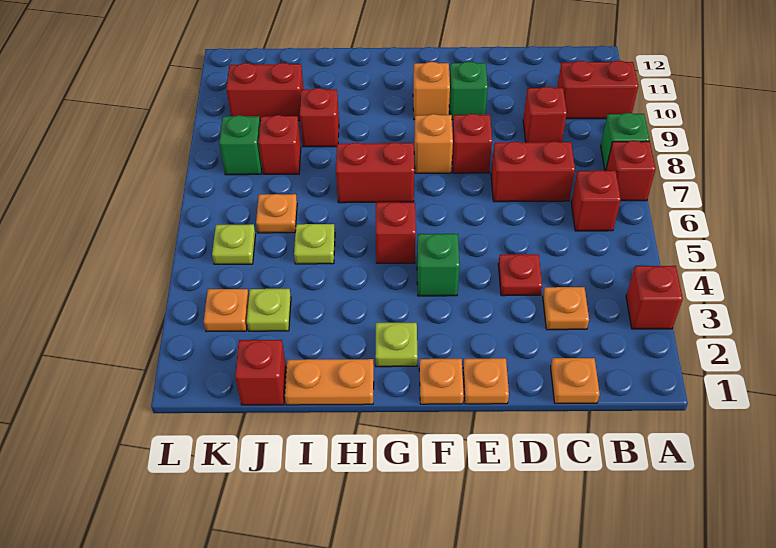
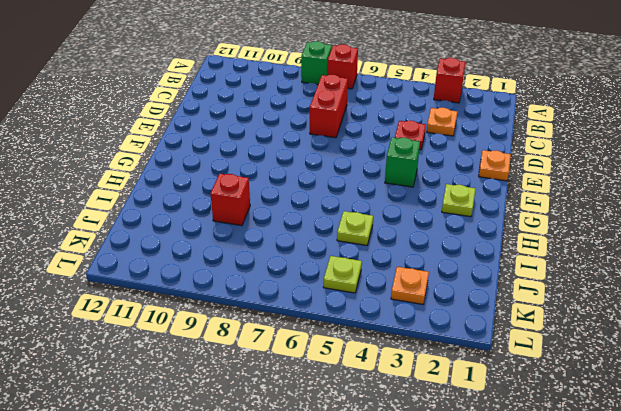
none -> red brick A10:B10 level 1
none -> red brick B6 level 1
none -> orange plate C1 level 1
none -> red brick C9 level 1

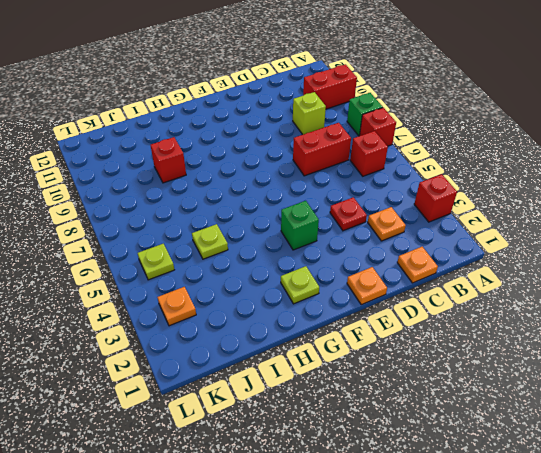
lime brick C9 level 1 -> red brick C9 level 1
none -> red brick E8 level 1
none -> green brick E10 level 1
none -> orange plate F1 level 1
none -> orange brick F8 level 1

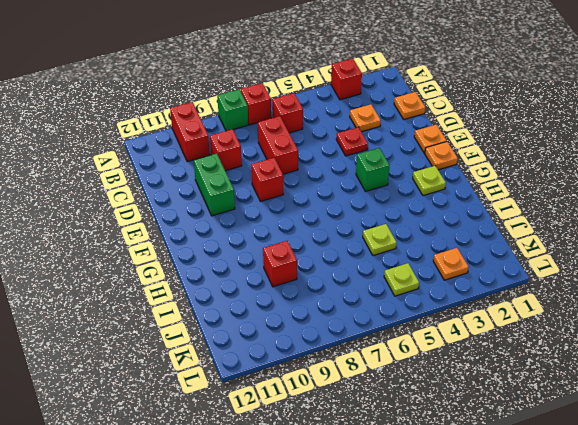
green brick D10:E10 level 1 -> green brick E10 level 1
none -> orange brick F8 level 1
none -> orange brick F10 level 1
none -> red brick G5 level 1
none -> red brick G7:H7 level 1

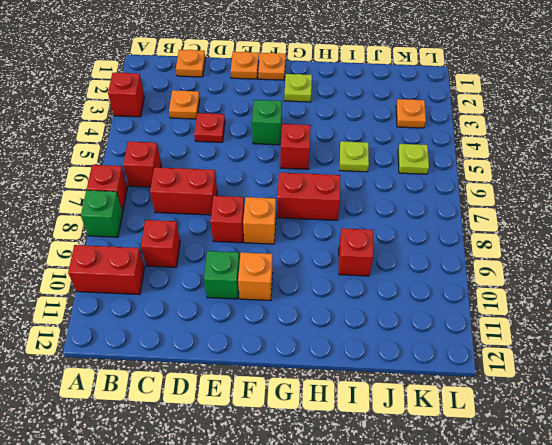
none -> orange plate H1:I1 level 1
none -> red brick J1 level 1
none -> lime plate J3 level 1
none -> orange plate J6 level 1

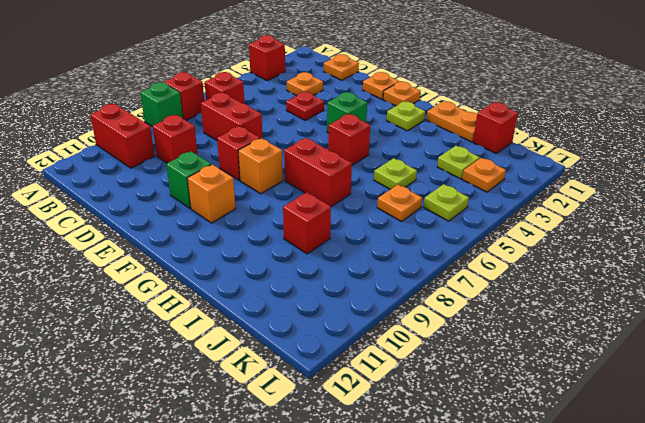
none -> red brick J8 level 1
none -> red brick J10:K10 level 1
none -> green brick K8 level 1

